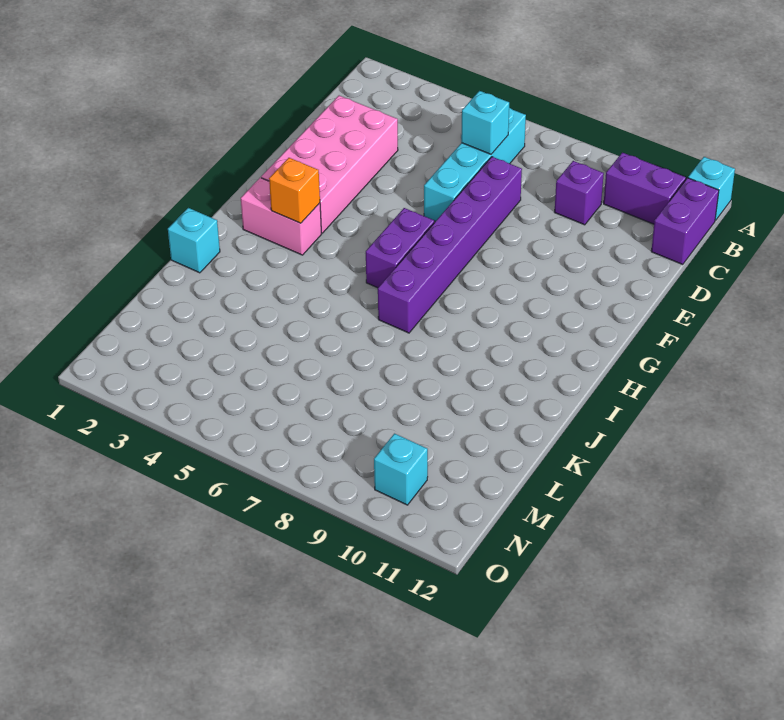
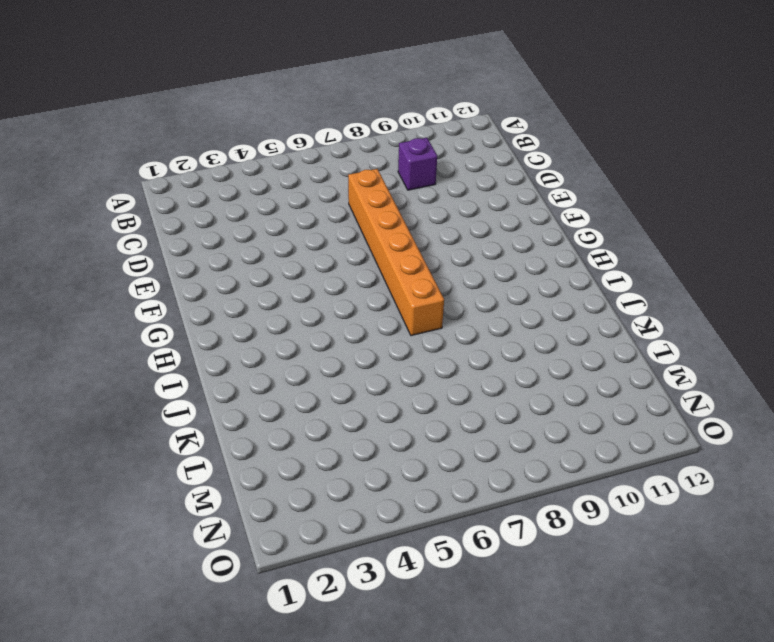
orange brick D7:I7 level 1 -> purple brick D7:I7 level 1
none -> cyan brick A12 level 1
none -> cyan brick B6:E6 level 1
none -> purple brick B10:B11 level 1

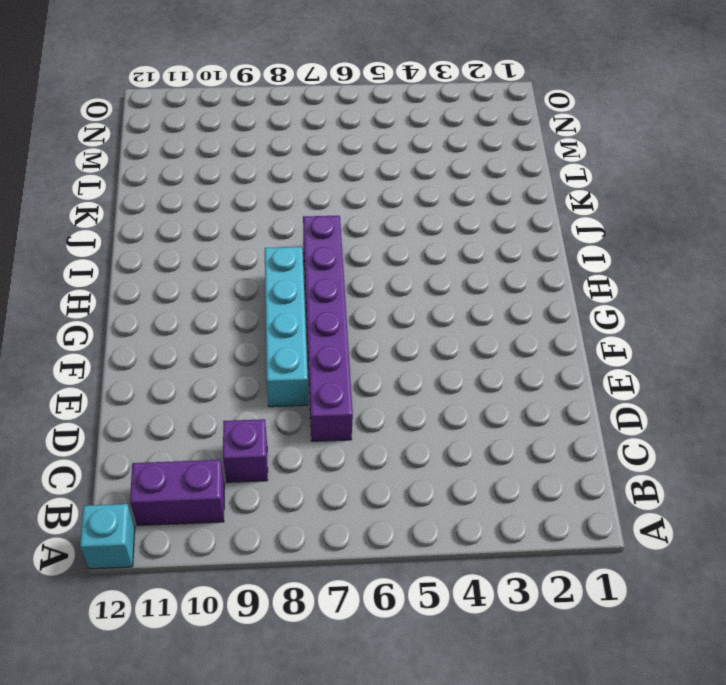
cyan brick E8:H8 level 1 -> cyan brick B6:E6 level 1
none -> purple brick B12:C12 level 1
none -> pink brick D2:G3 level 1
none -> purple brick G6:H6 level 1

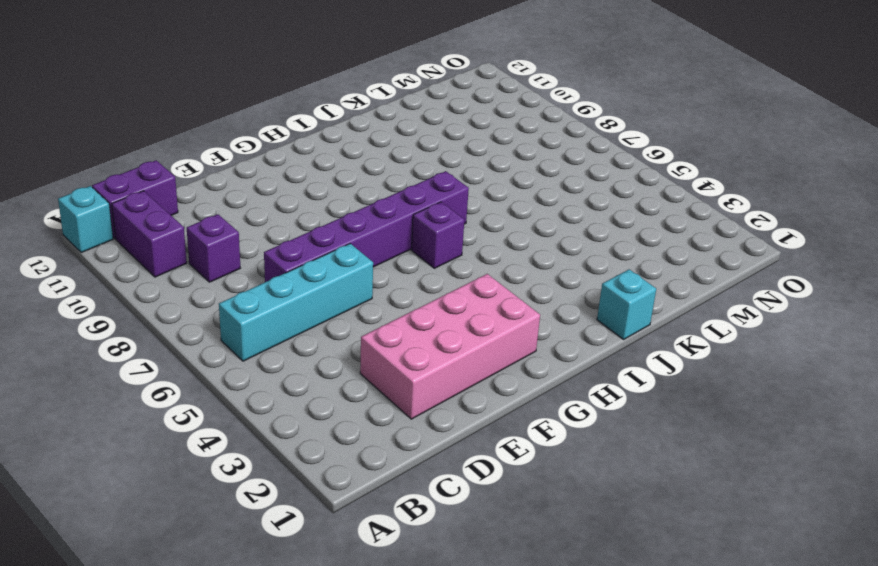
purple brick H6 level 1 -> purple brick G6:H6 level 1
none -> pink brick H2:H3 level 1
none -> cyan brick N10 level 1
none -> cyan brick C6 level 2

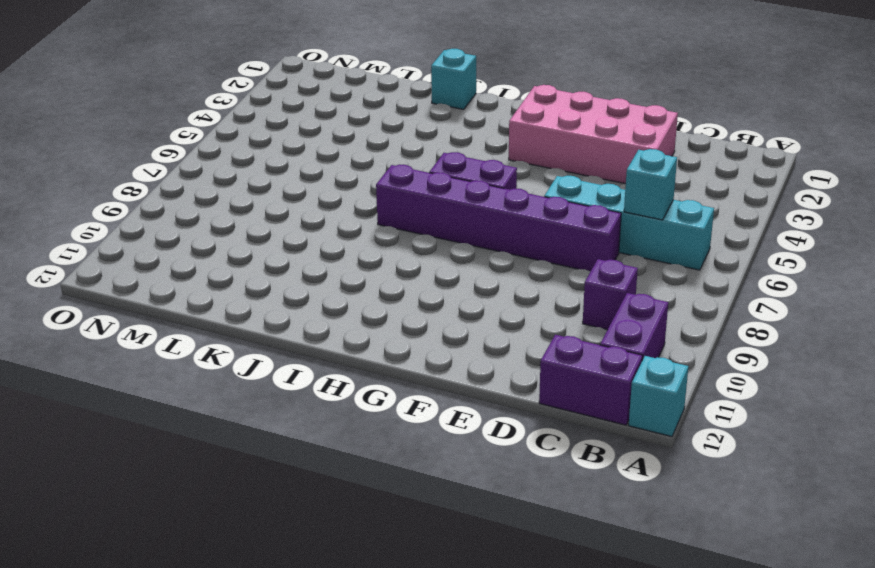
none -> pink brick H2:H3 level 1
none -> cyan brick N10 level 1
none -> orange brick H3 level 2

